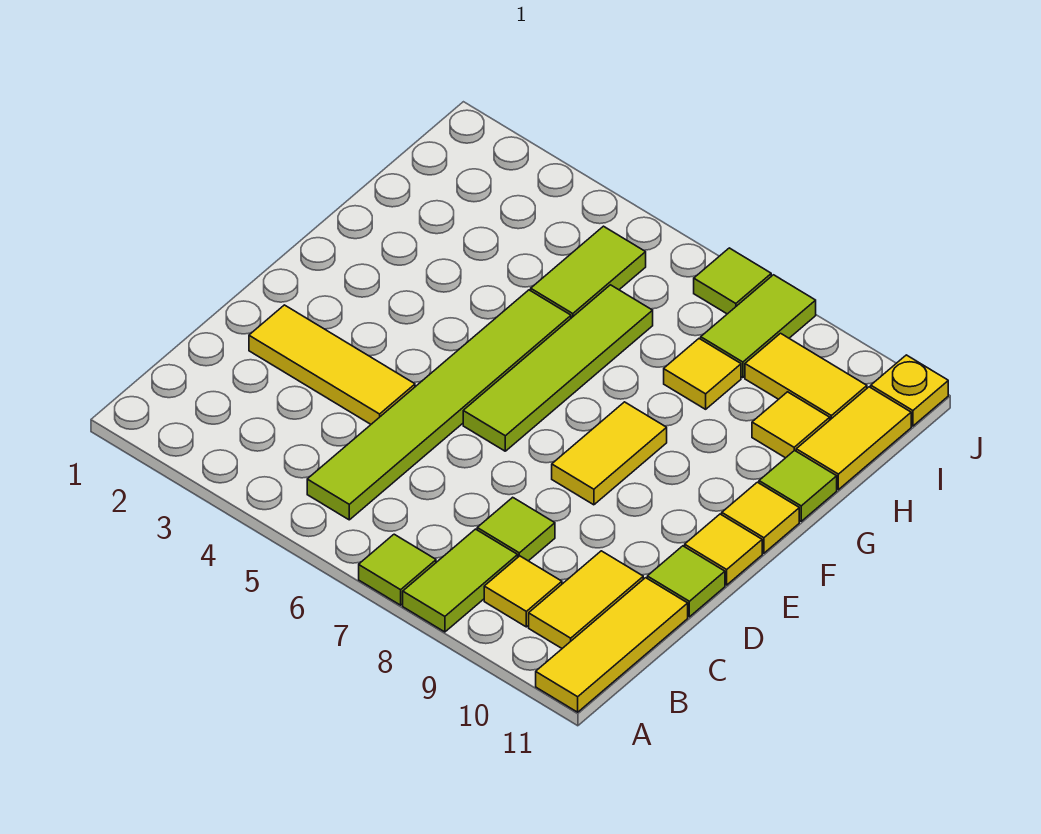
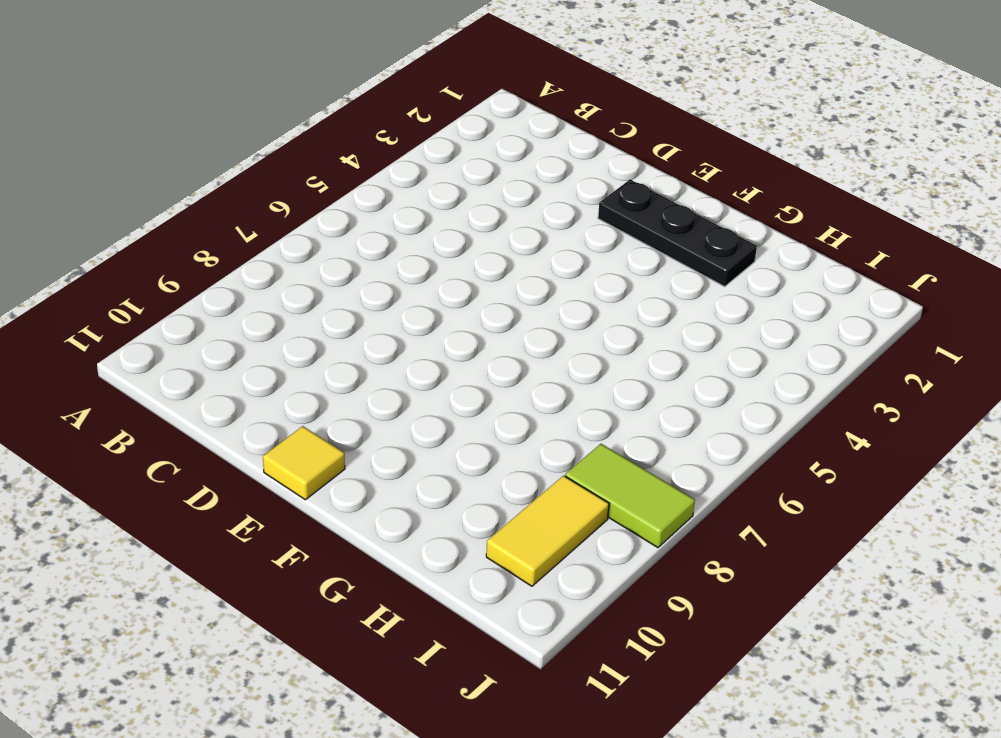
black plate E2:G2 level 1 -> none
none -> lime tile A7 level 1
none -> lime tile A8:B8 level 1
none -> yellow tile A11:C11 level 1

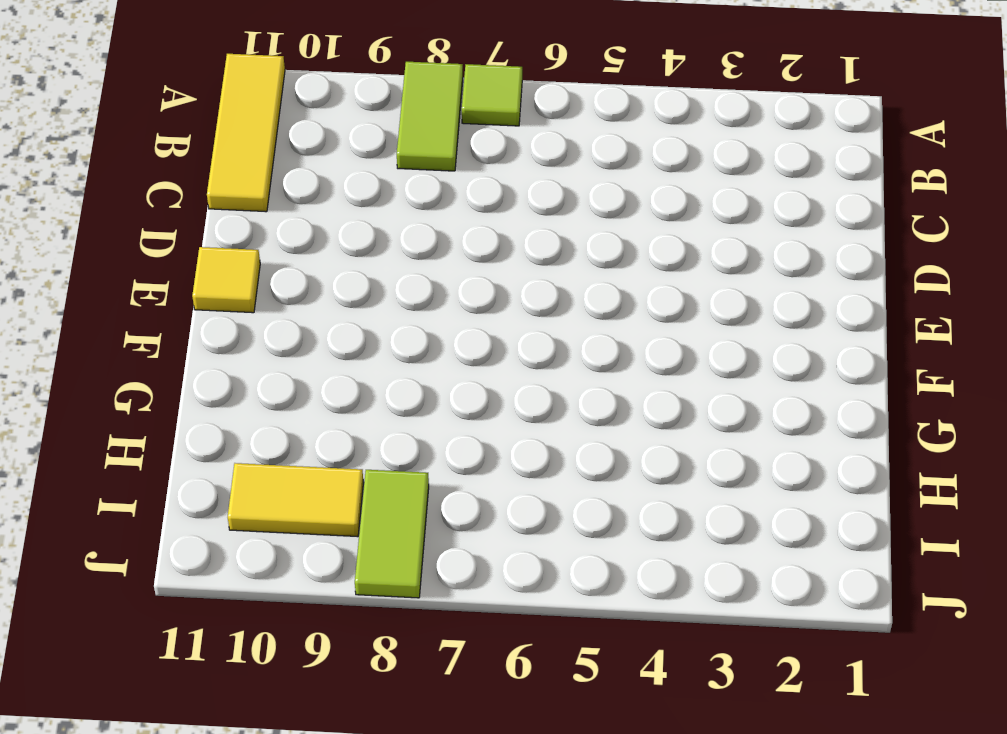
none -> lime tile B5:G5 level 1
none -> yellow tile B9 level 1
none -> yellow tile B10:C10 level 1

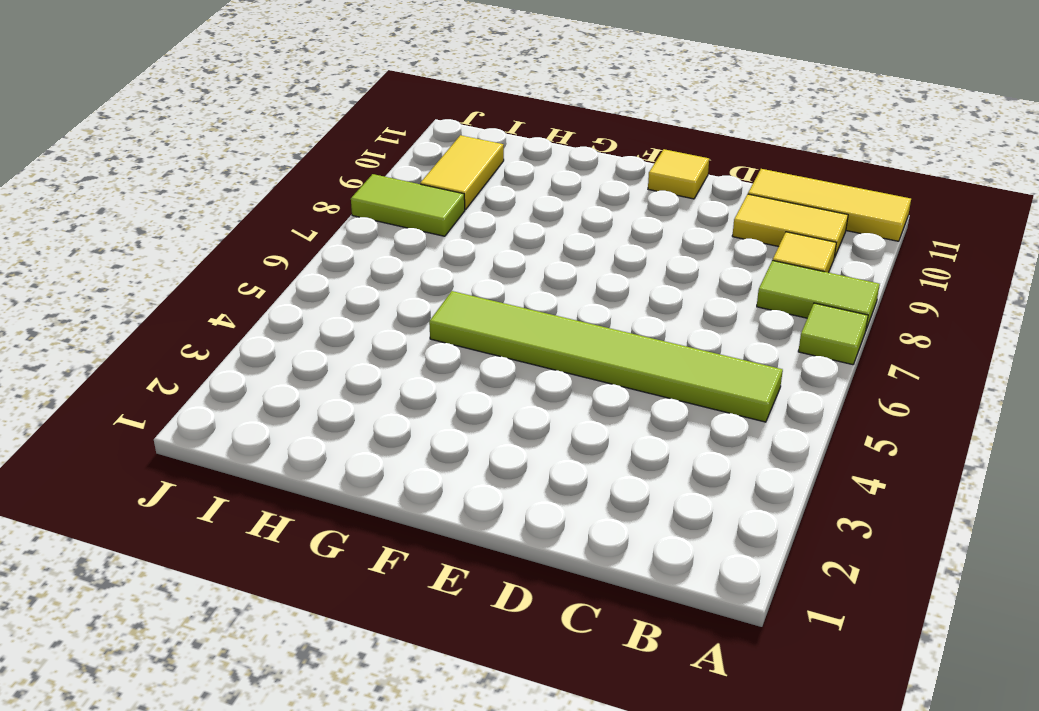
none -> lime tile C8 level 1
none -> yellow tile D2:D4 level 1
none -> lime tile D11 level 1

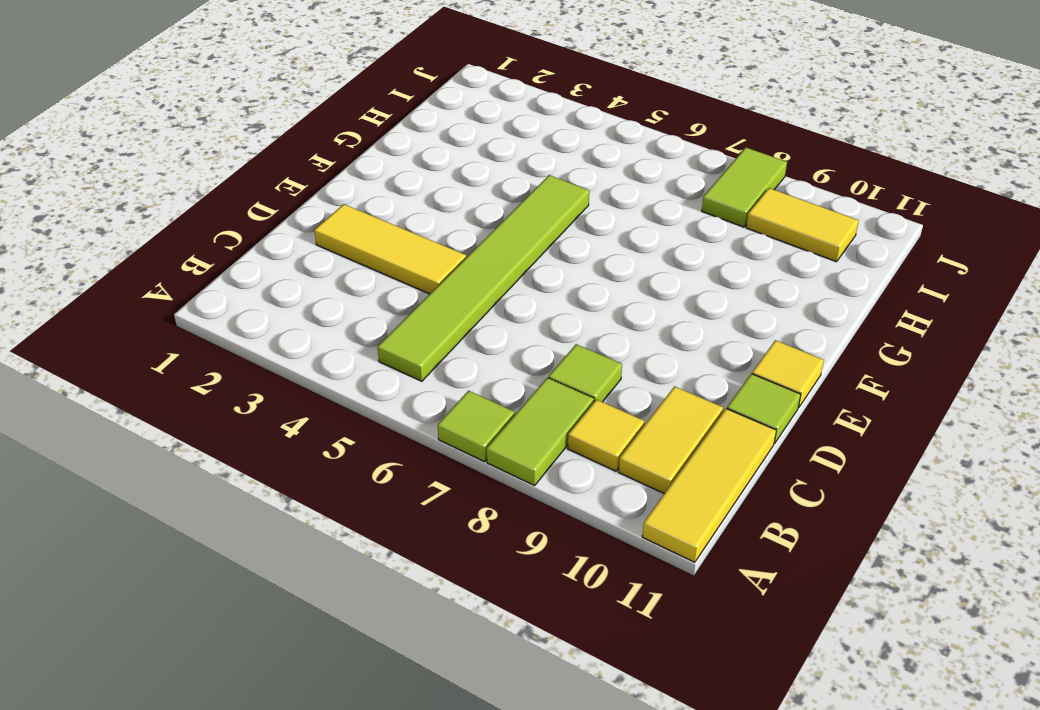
none -> lime tile E6:H6 level 1
none -> yellow tile E8:F8 level 1
none -> yellow tile F11 level 1

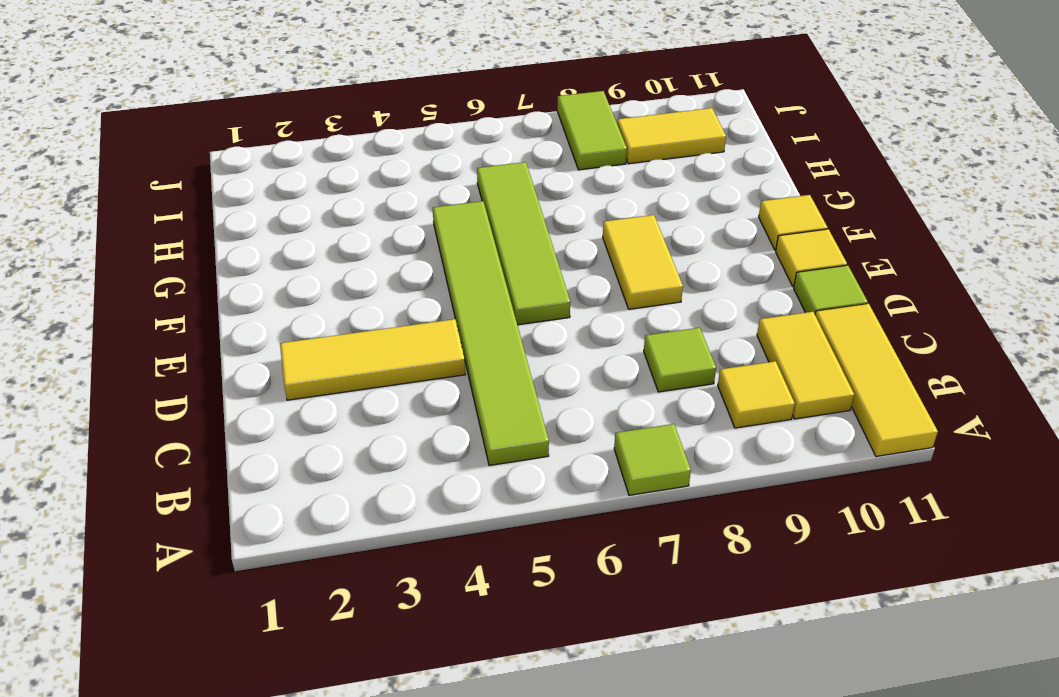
none -> lime tile A8:B8 level 1
none -> lime tile G11 level 1
none -> lime tile H5:I5 level 1

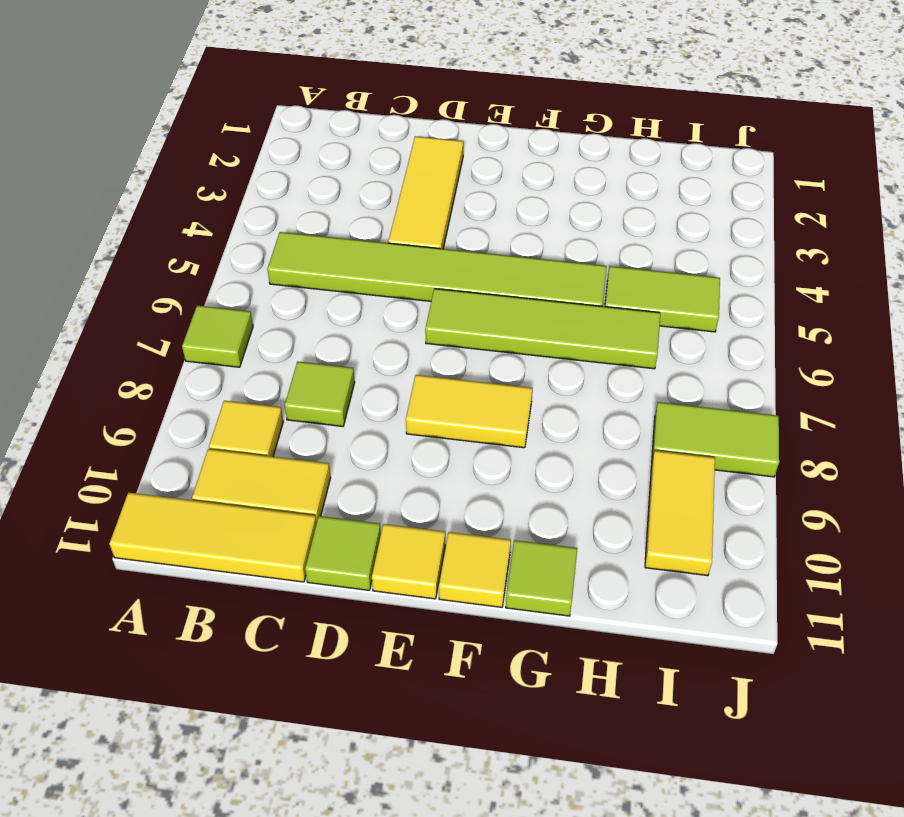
none -> lime tile A8:B8 level 1
none -> yellow tile H8 level 1
none -> yellow tile H10 level 1

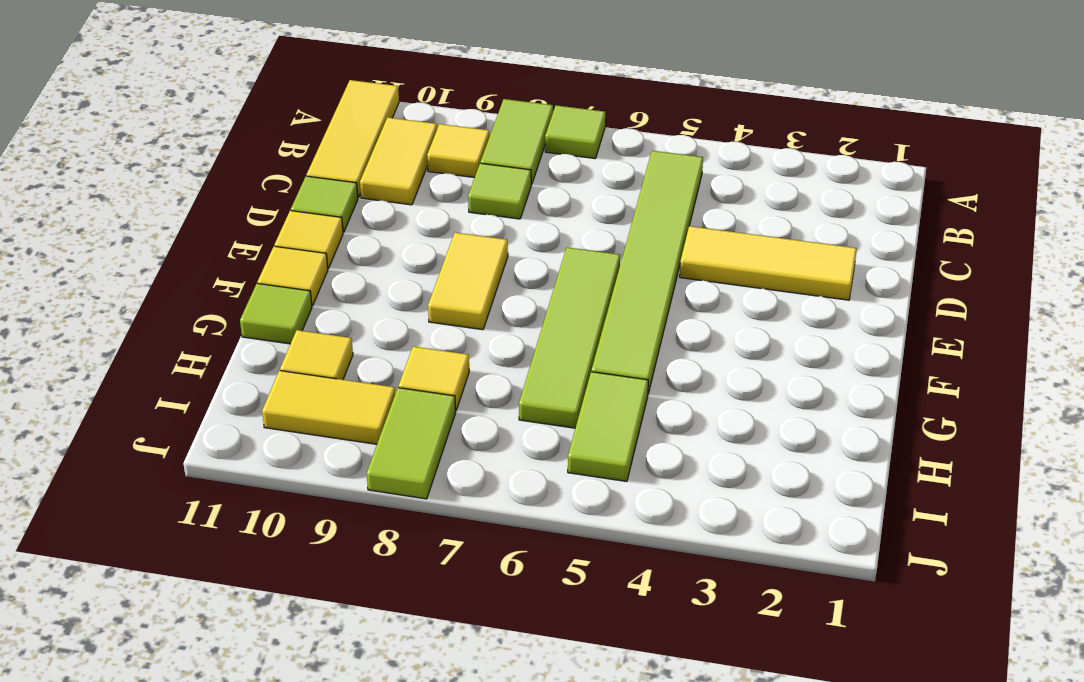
none -> yellow tile H11:I11 level 1
none -> lime tile J7 level 1
none -> yellow plate J11 level 1

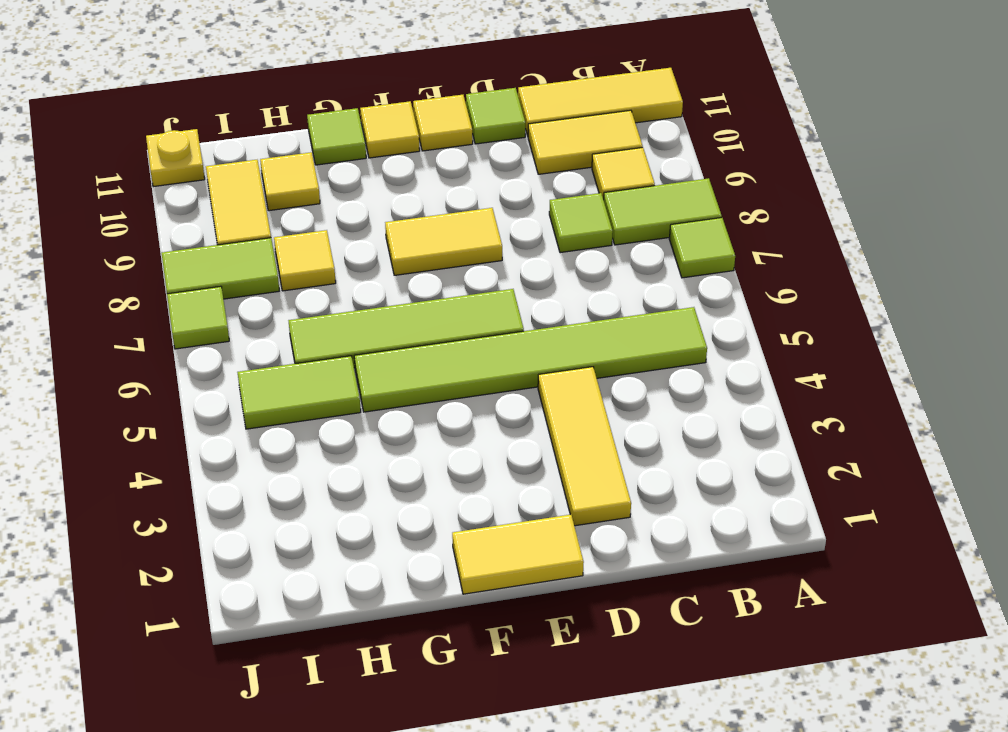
yellow tile E1:F1 level 1 -> yellow tile H11:I11 level 1

